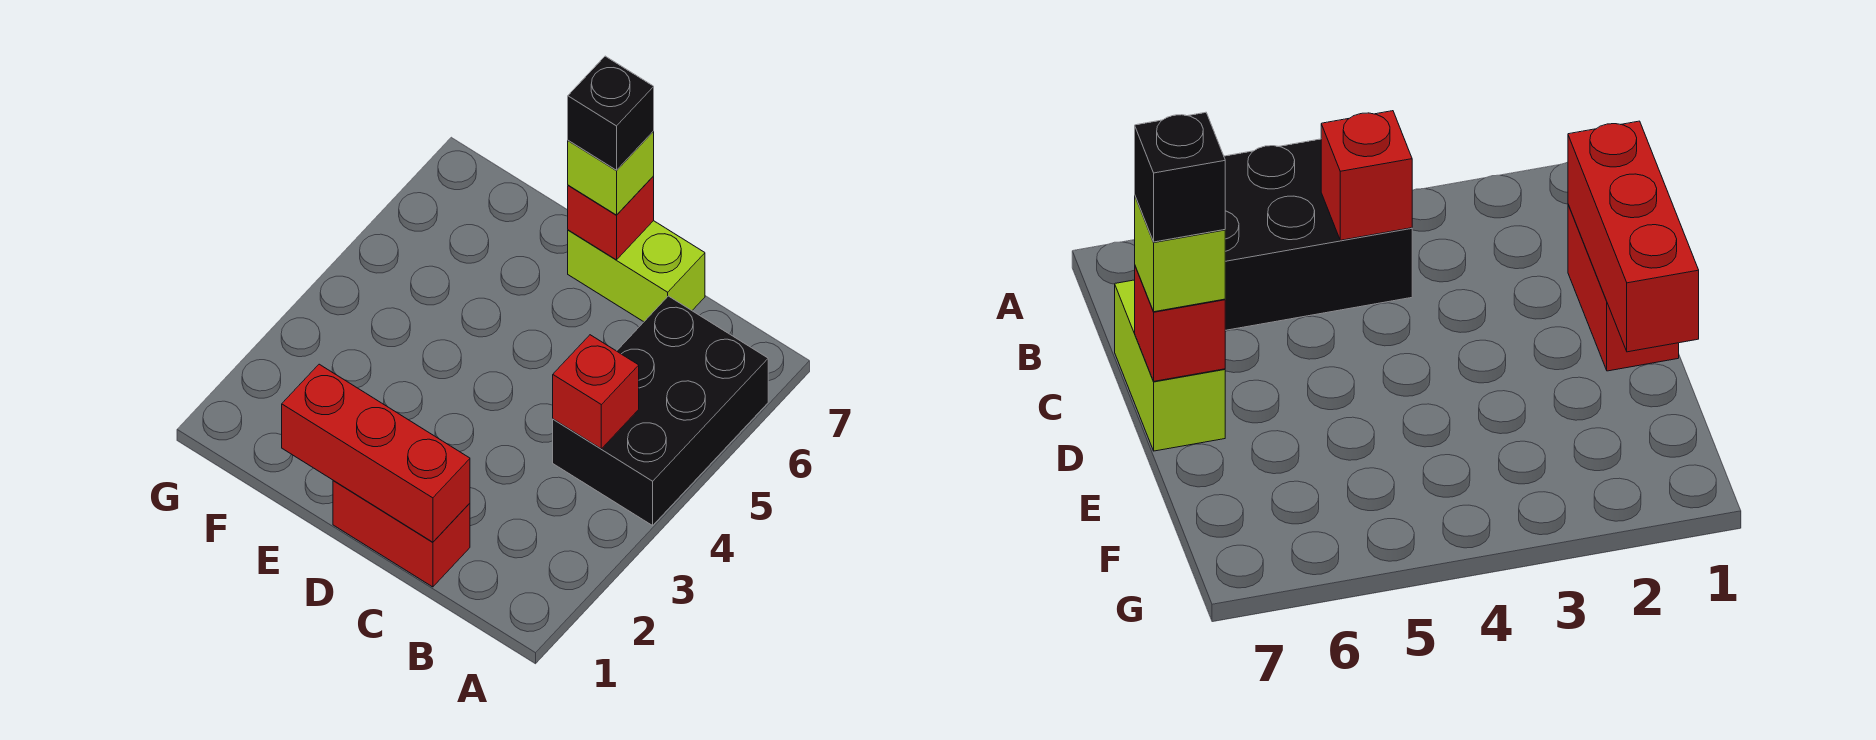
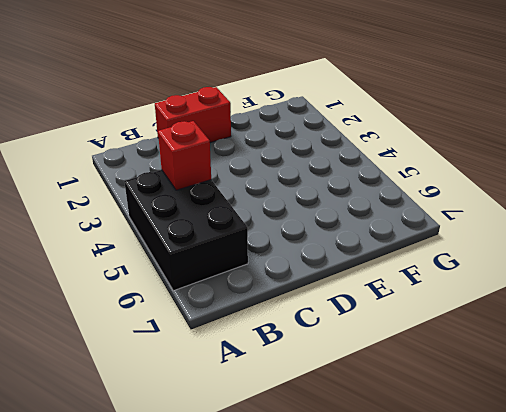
none -> lime brick C7:D7 level 1
none -> red brick C1:E1 level 2

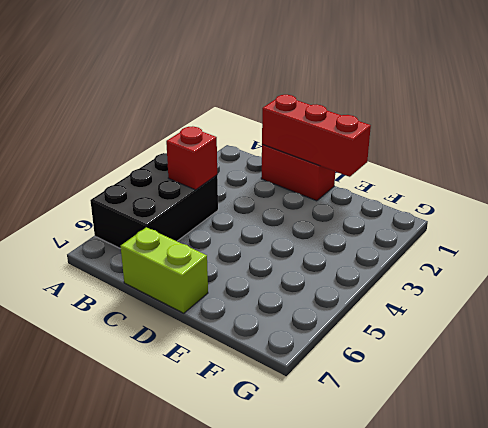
none -> red brick D7 level 2
none -> lime brick D7 level 3

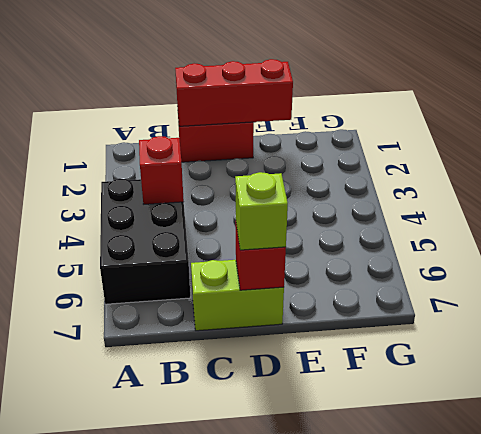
none -> black brick D7 level 4

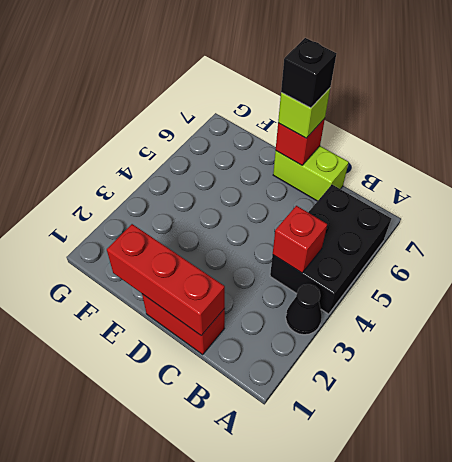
black cone A3 level 1 -> none

